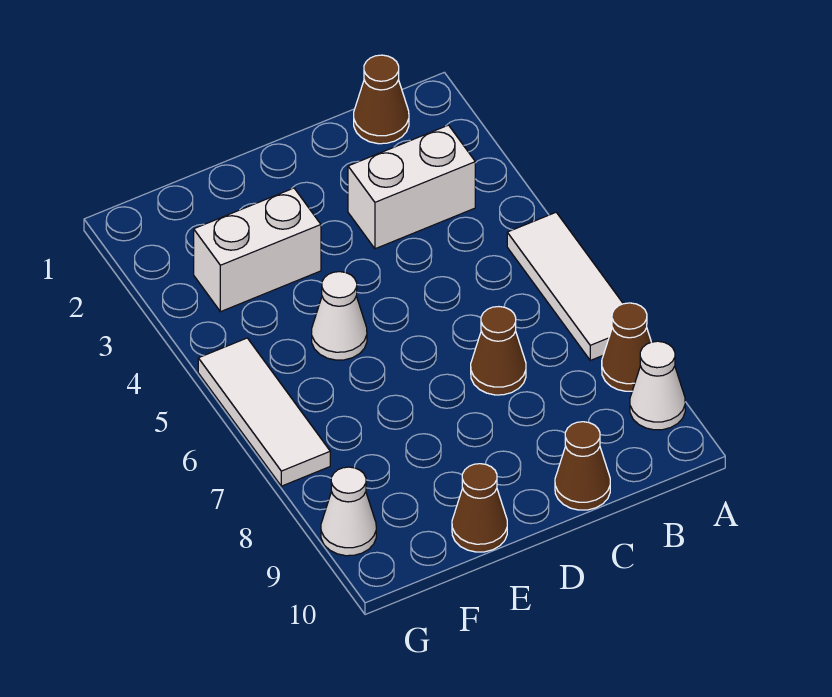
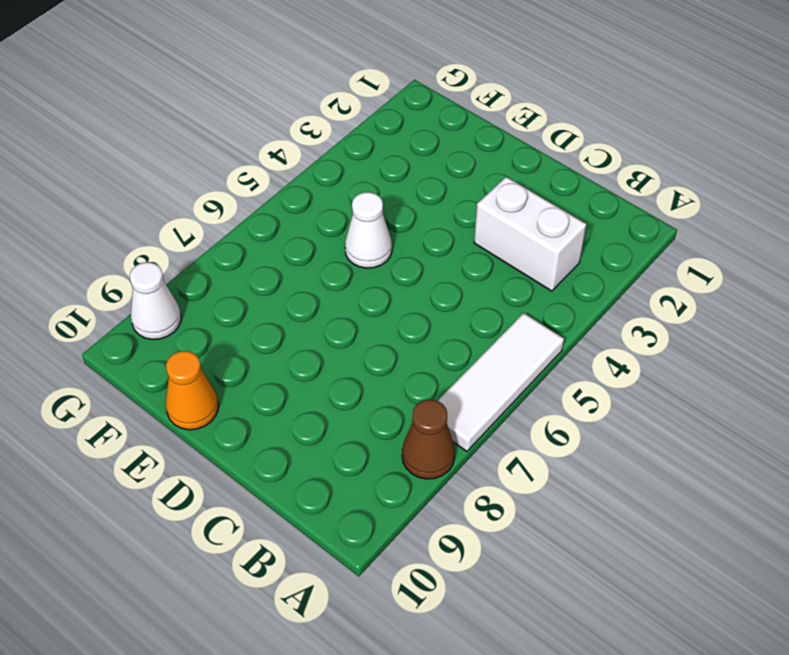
orange cone E10 level 1 -> brown cone E10 level 1
none -> white cone A9 level 1
none -> brown cone B1 level 1
none -> brown cone C7 level 1

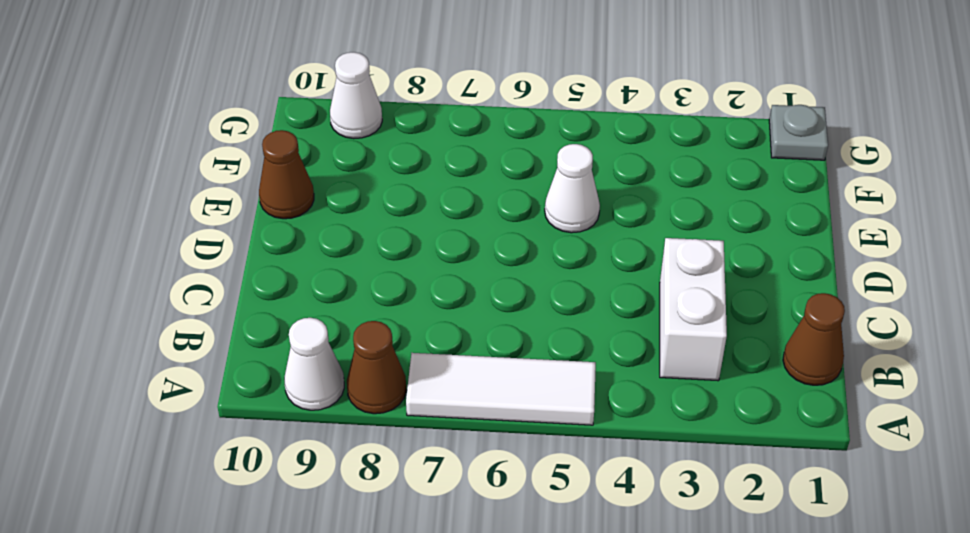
grey plate G1 level 1 -> none
none -> brown cone C7 level 1
none -> brown cone C10 level 1
none -> white brick E3:F3 level 1

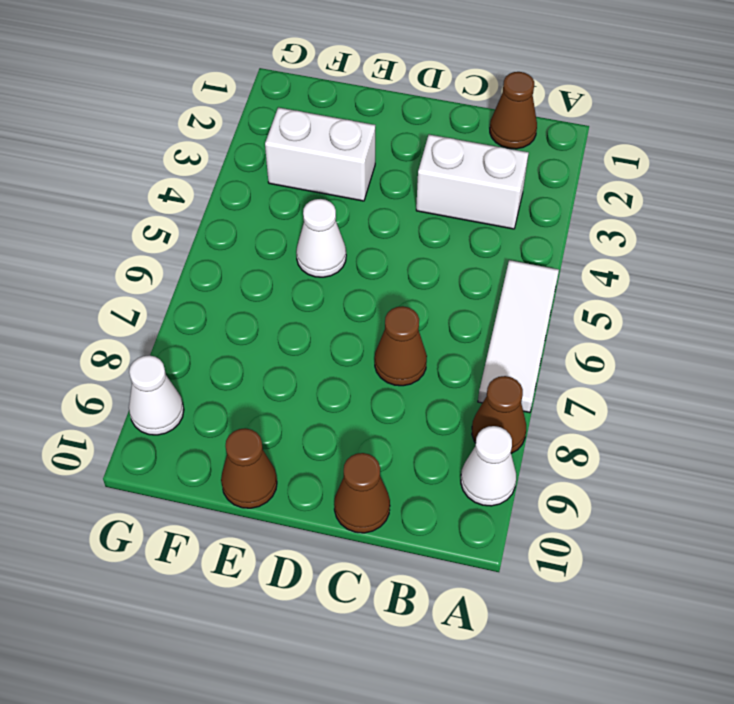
none -> white tile G5:G7 level 1

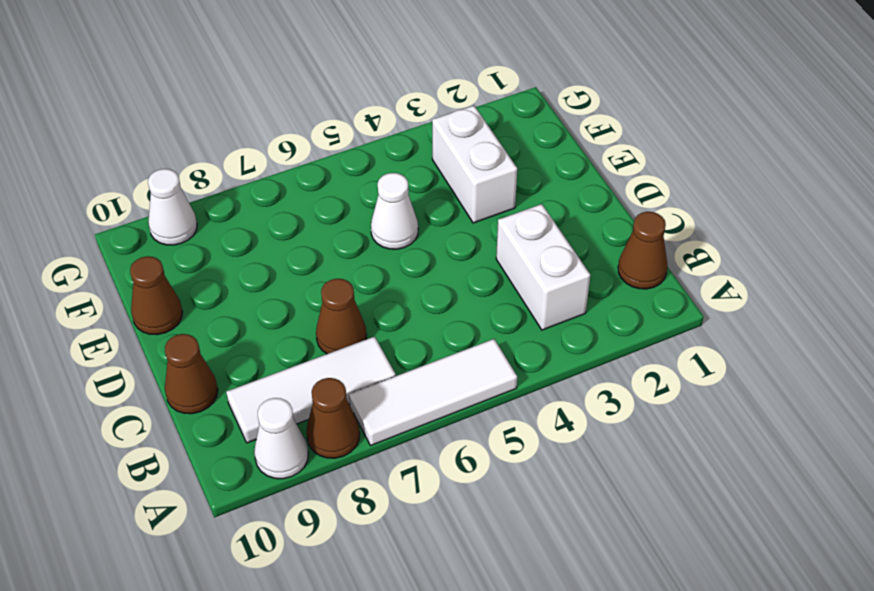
white tile B7:B9 level 1 -> white tile G5:G7 level 1

